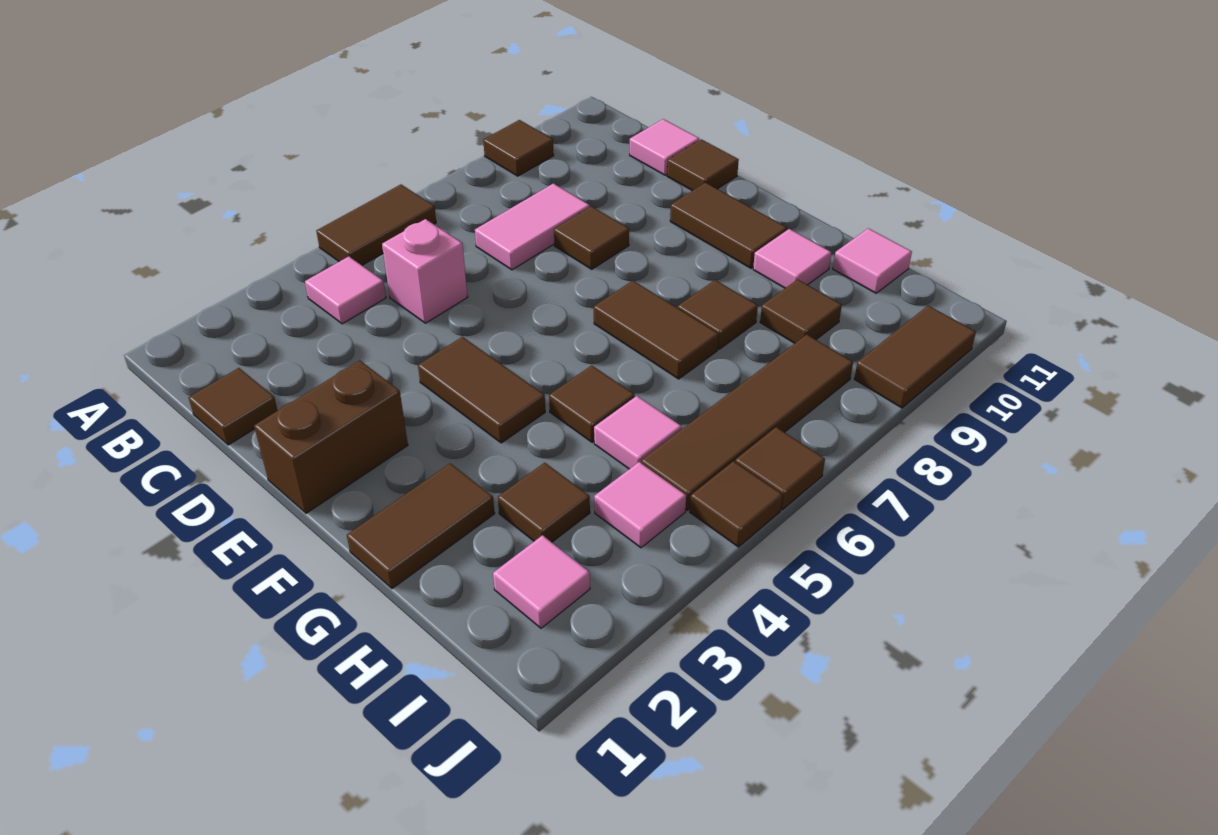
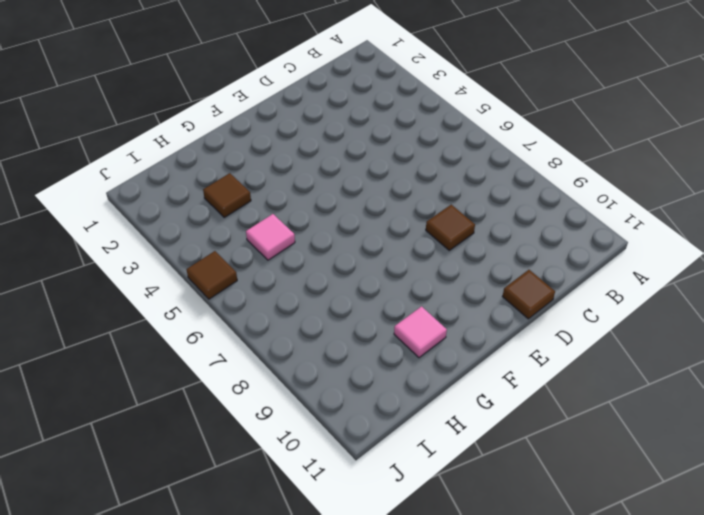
none -> brown tile A5:A6 level 1
none -> brown tile A9 level 1
none -> pink tile B4 level 1

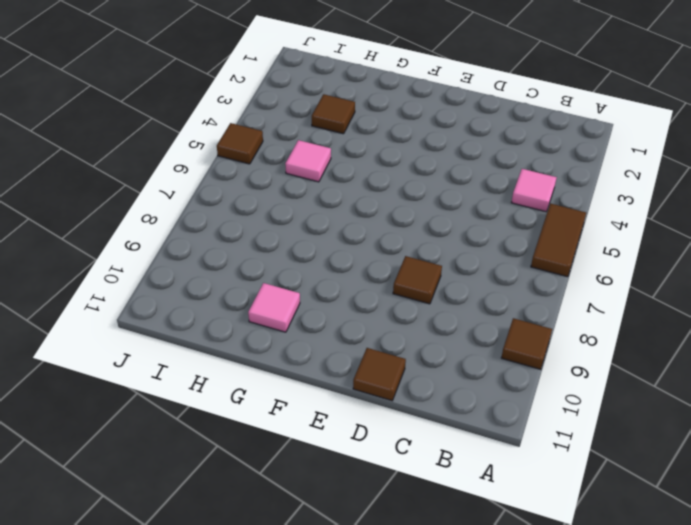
none -> brown tile C1 level 1
none -> pink brick C5 level 1
none -> pink tile C7:C8 level 1

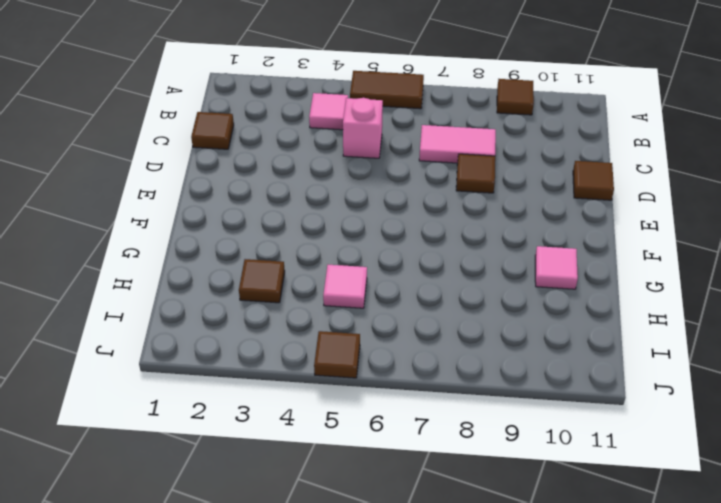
none -> pink tile C11 level 1
none -> brown brick E1:E2 level 1
none -> brown tile E4:F4 level 1

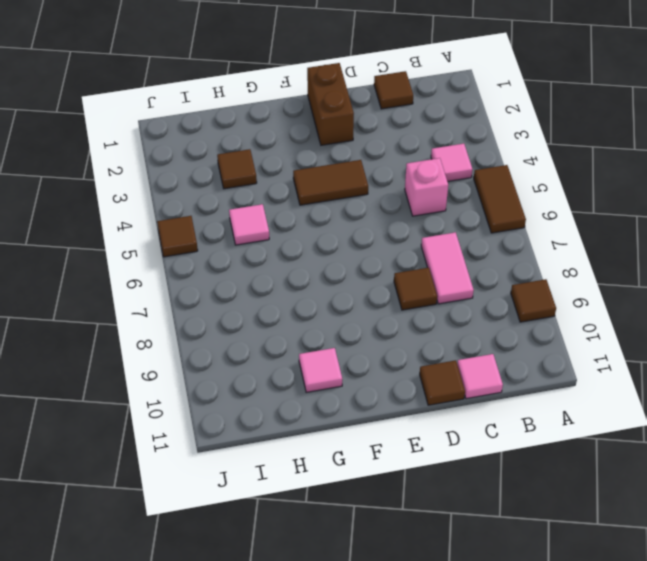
none -> brown tile E10:F10 level 1
none -> brown tile F7:G7 level 1
none -> brown tile G1:G2 level 1

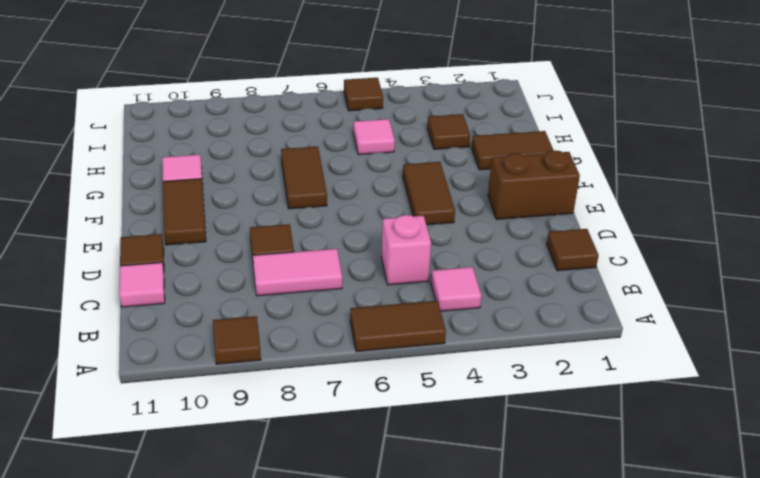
none -> brown tile G5 level 1
none -> brown tile G8 level 1
none -> brown tile H9 level 1

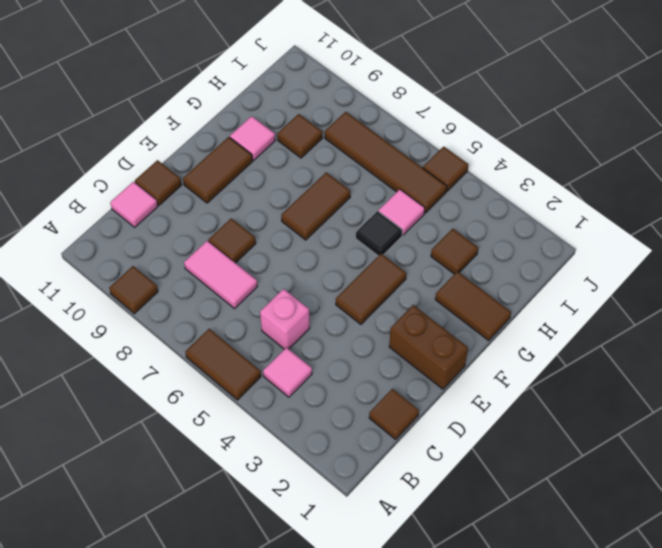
black tile G5 level 1 -> brown tile G5 level 1
none -> brown tile G8 level 1
none -> pink tile H11 level 1
none -> pink tile I2 level 1

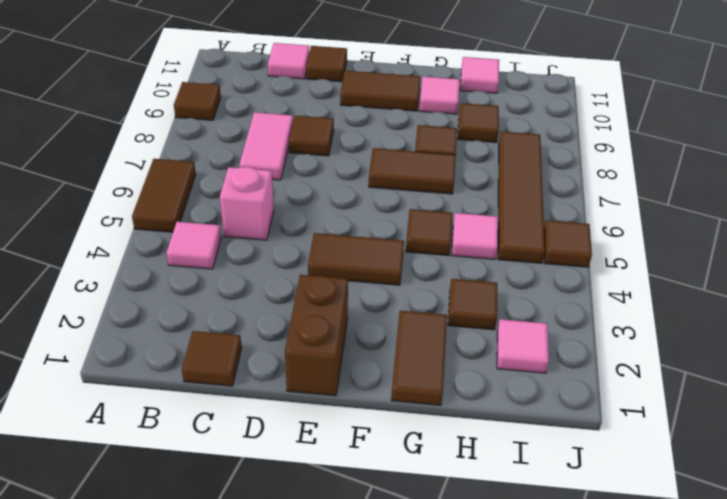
none -> pink tile I4 level 1
none -> brown tile J6 level 1
none -> brown tile J9:J10 level 1

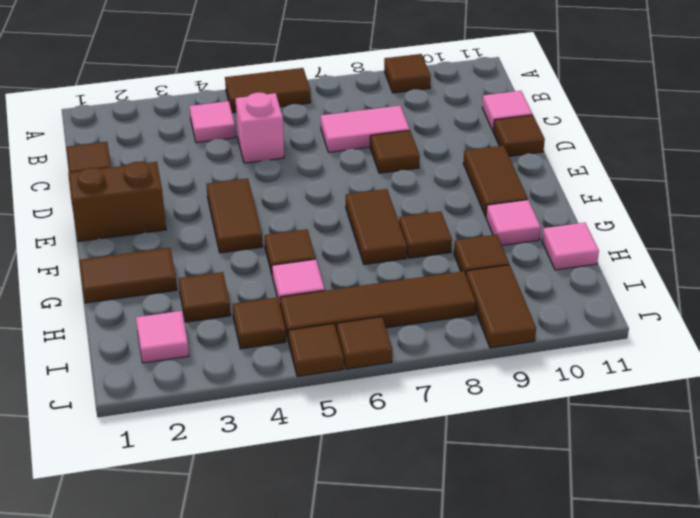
brown tile I4 level 1 -> pink tile I4 level 1
brown tile I9:J9 level 1 -> brown tile J9:J10 level 1

